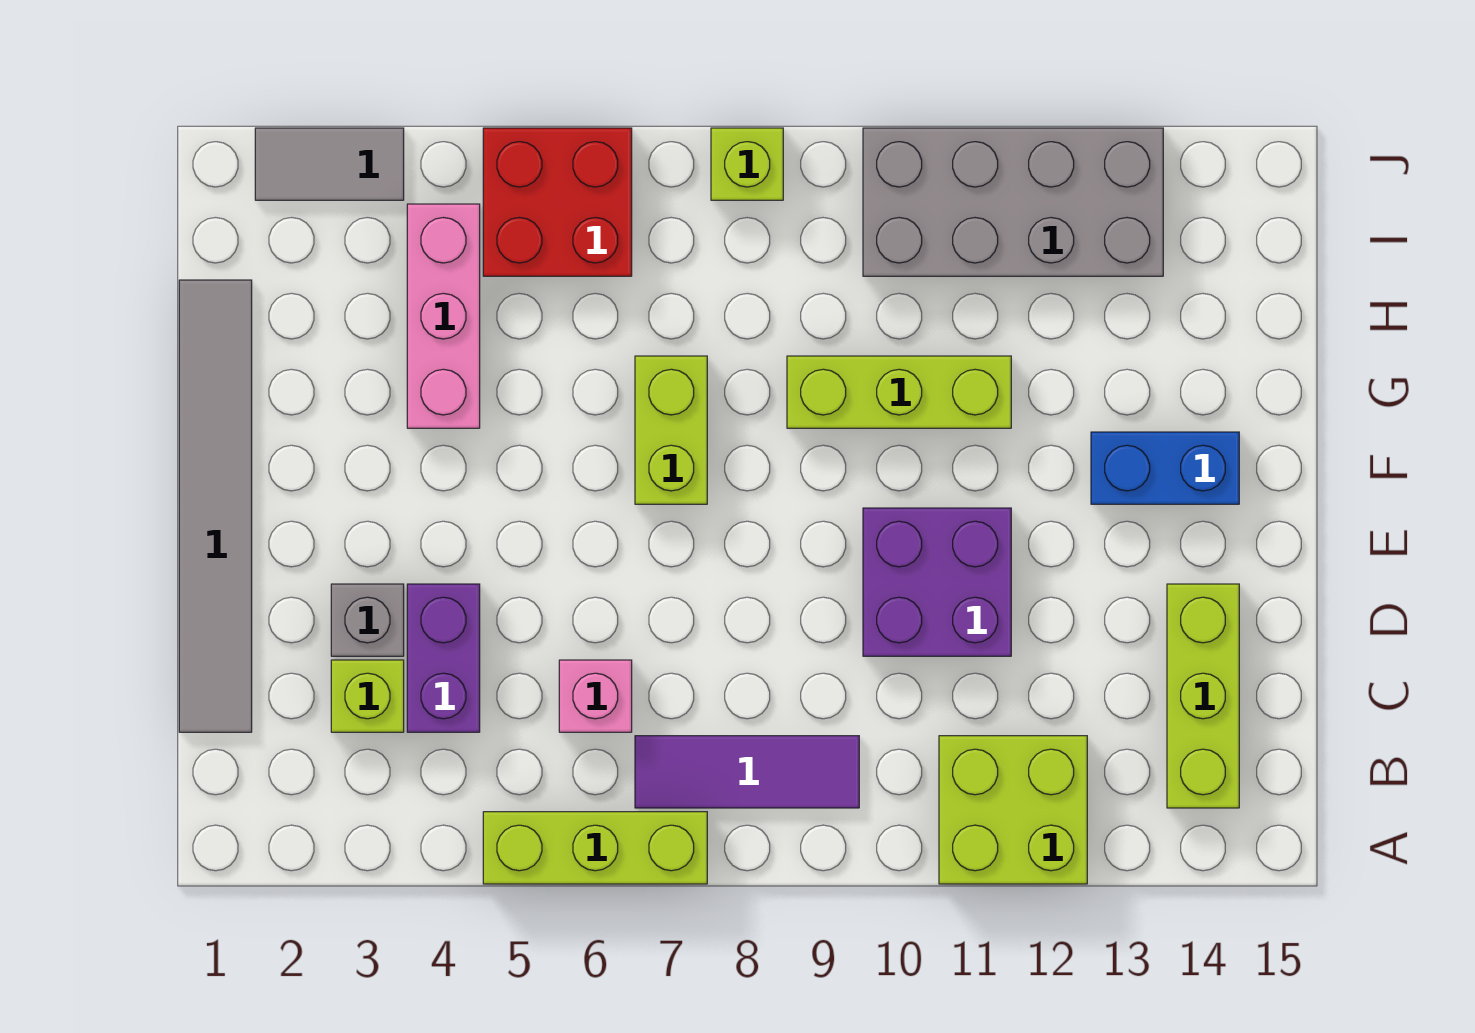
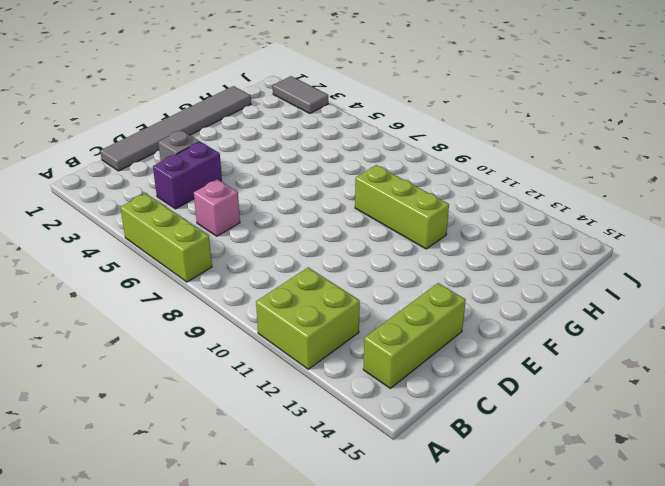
none -> purple tile B7:B9 level 1
none -> lime brick C3 level 1
none -> purple brick D10:E11 level 1

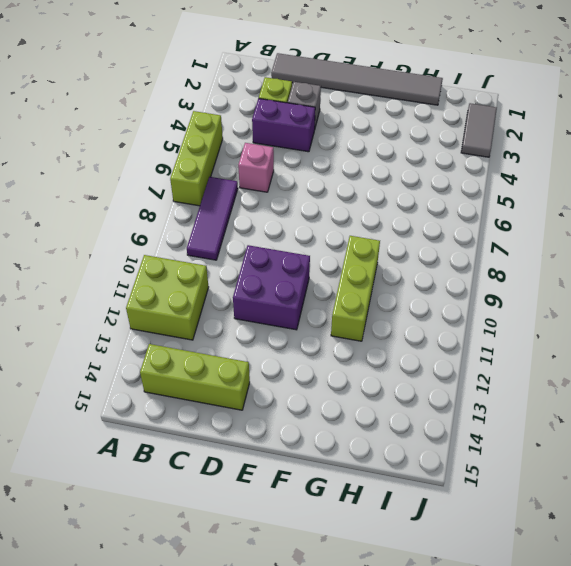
none -> lime brick F7:G7 level 1
none -> blue brick F13:F14 level 1
none -> pink brick G4:I4 level 1

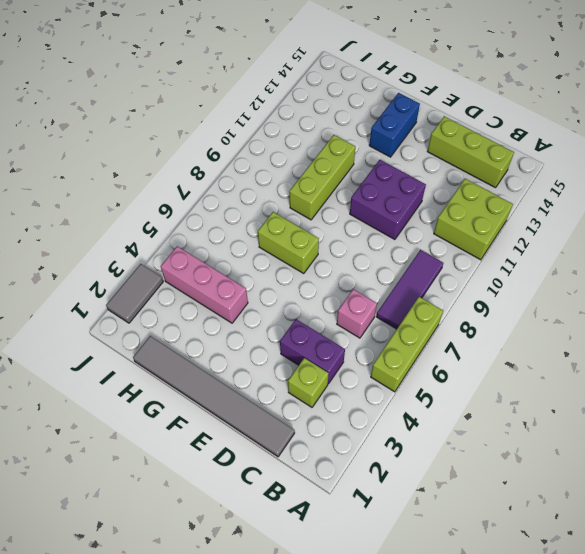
none -> grey brick D3 level 1
none -> red brick I5:J6 level 1
none -> grey brick I10:J13 level 1

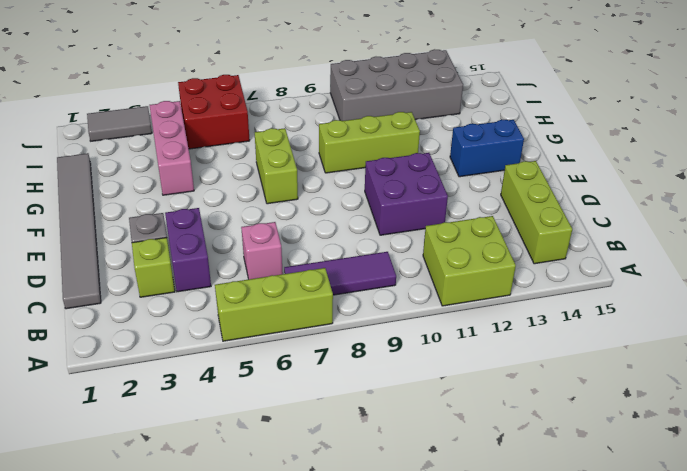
none -> lime brick J8 level 1

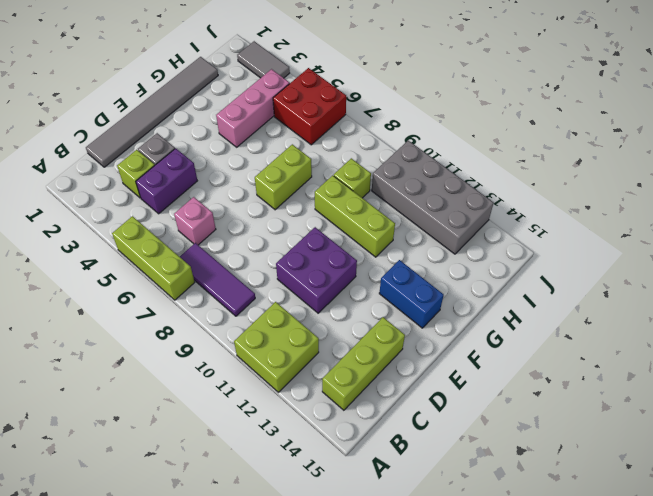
lime brick H9 level 1 -> lime brick J8 level 1

